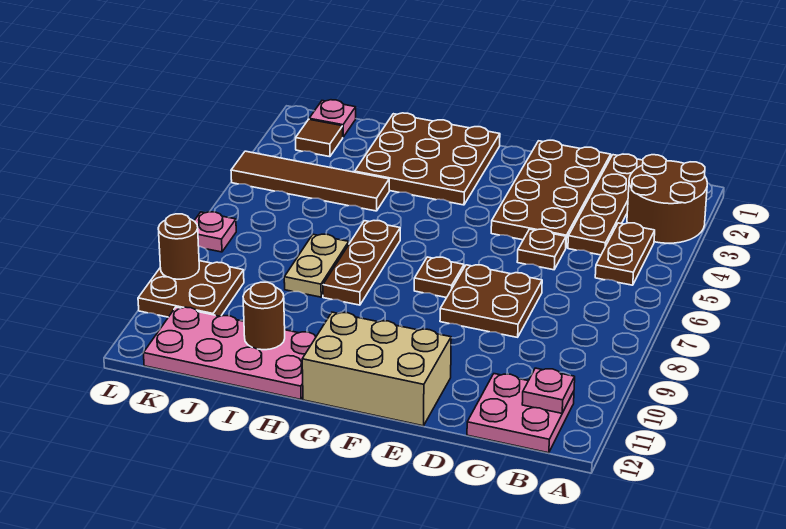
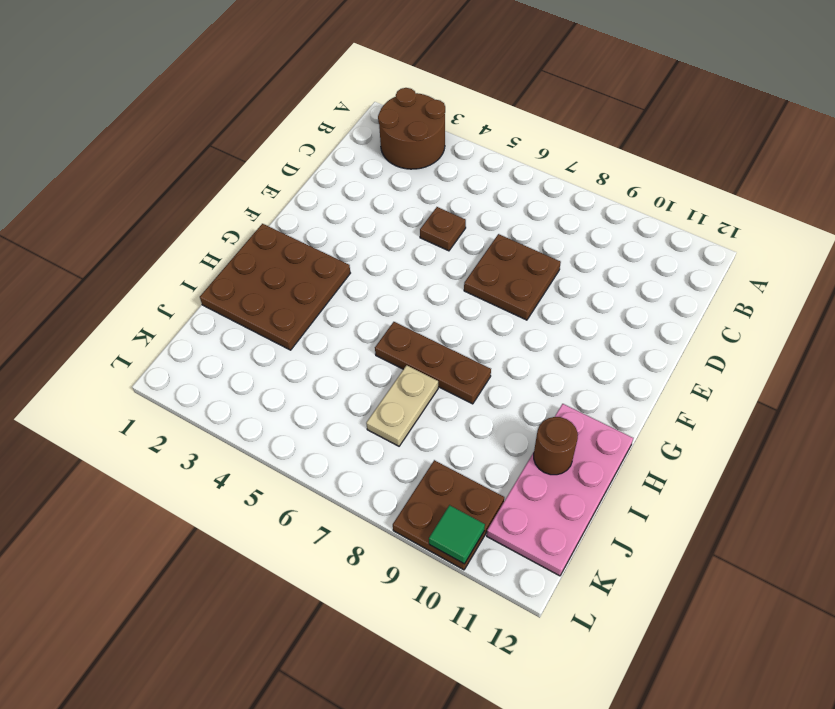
tan plate I7:J7 level 1 -> tan plate I7:I8 level 1
green tile L10 level 2 -> none
none -> brown plate B4:B5 level 1
none -> pink plate B11:C12 level 1
none -> brown plate C1:C4 level 1

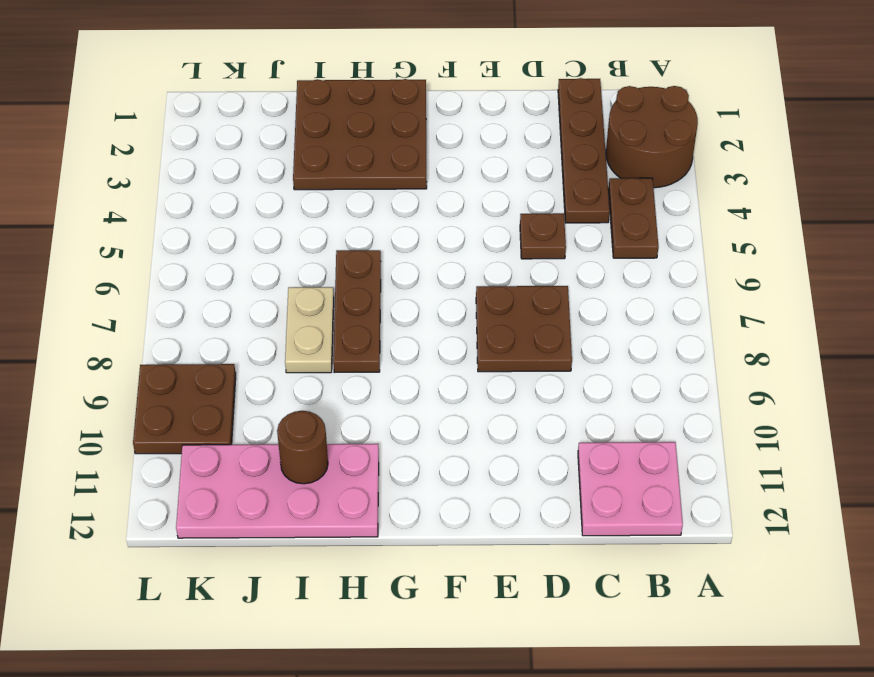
none -> brown plate D1:E4 level 1
none -> tan brick E11:G12 level 1
none -> brown plate F7 level 1

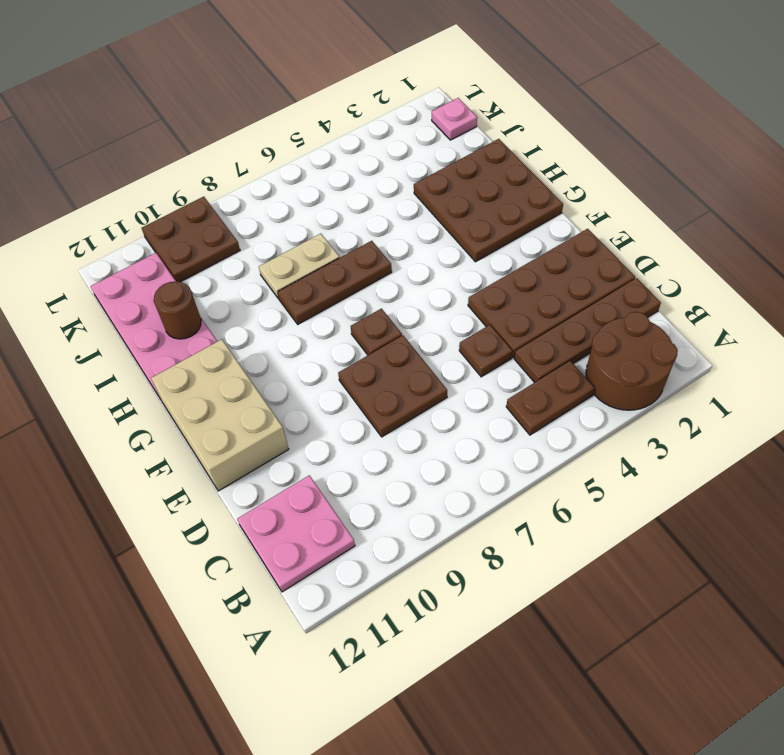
none -> brown tile I4:L4 level 1
none -> brown tile K2 level 1
none -> pink plate L7 level 1

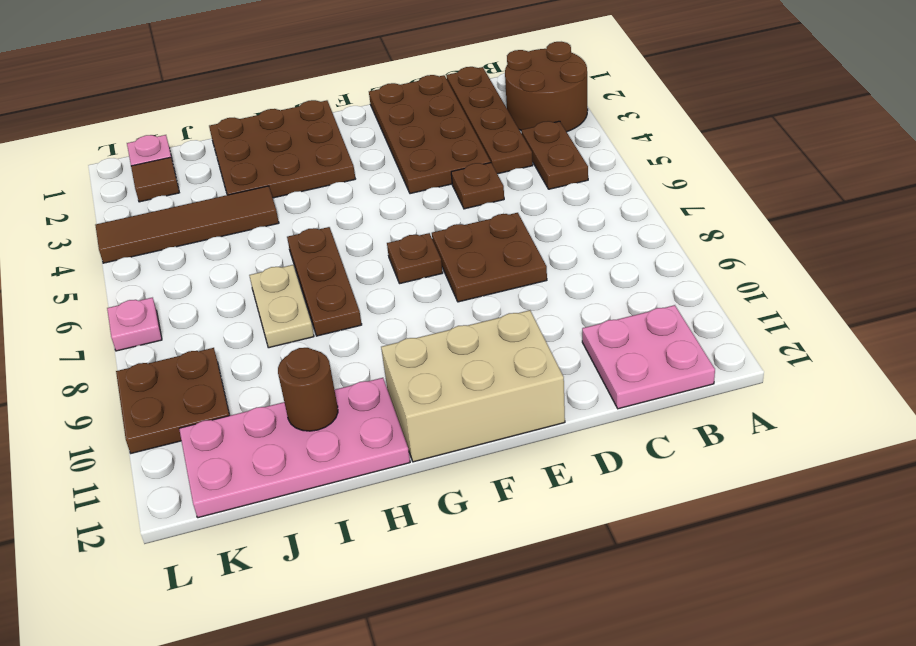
none -> pink plate B11 level 2
none -> brown round brick L9 level 2

